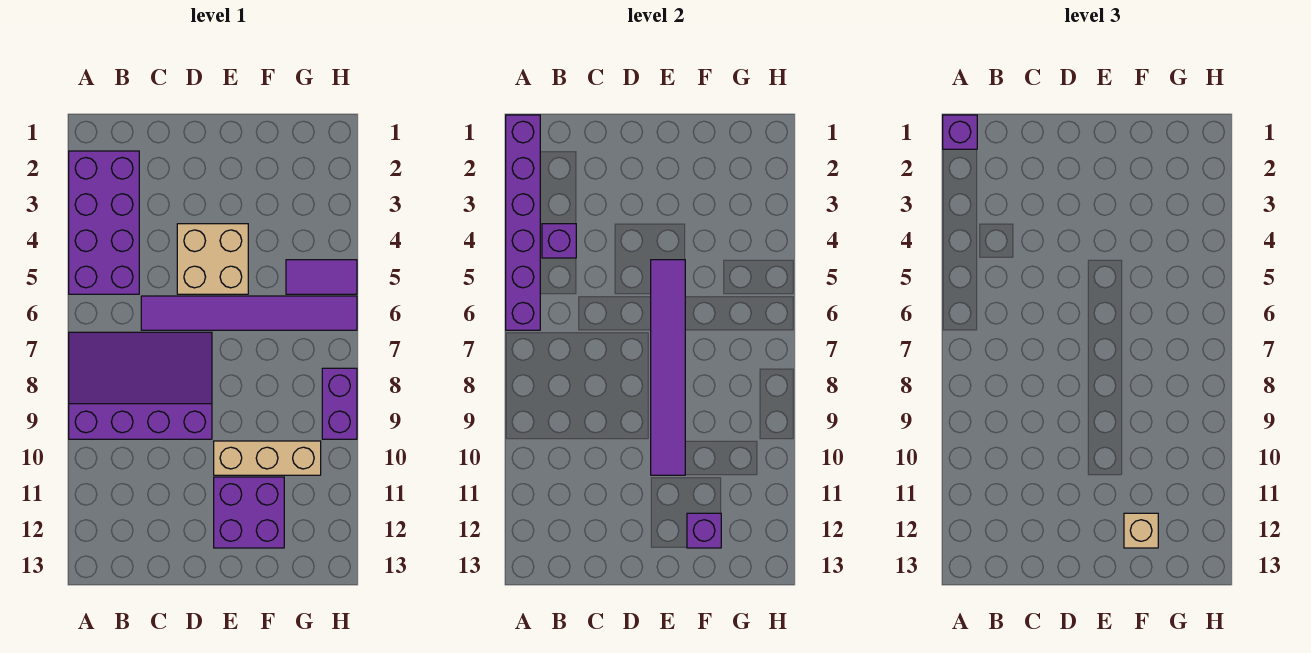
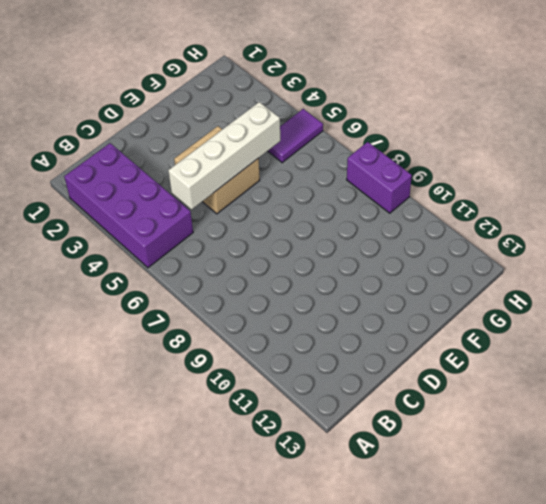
white brick C5:F5 level 2 -> purple tile E5:E10 level 2
none -> purple slope A7:D9 level 1 top 9
none -> purple tile C6:H6 level 1
none -> tan brick E10:G10 level 1

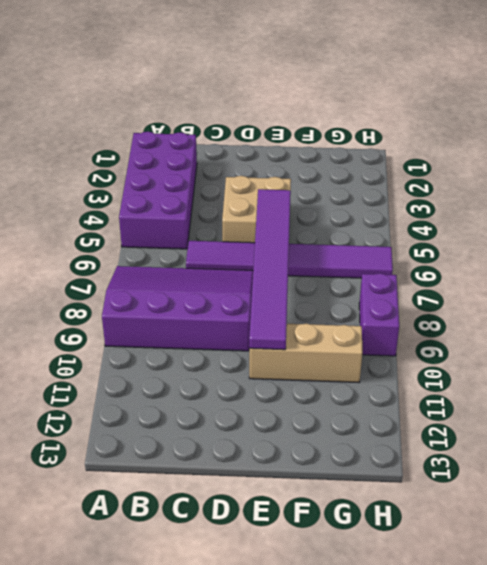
none -> purple brick E11:F12 level 1
none -> purple tile G5:H5 level 1
none -> purple brick A1:A6 level 2

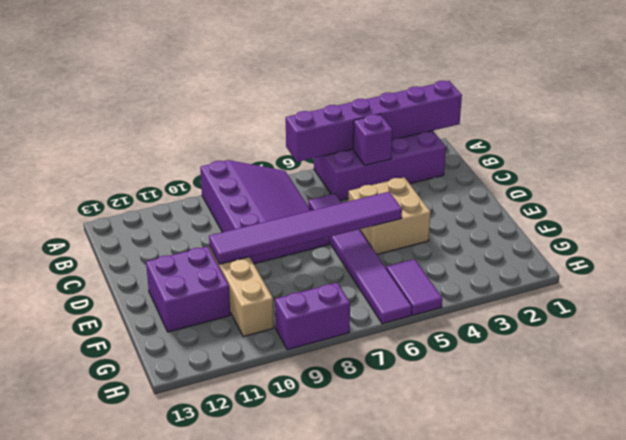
none -> purple brick F12 level 2
none -> purple brick A1 level 3
none -> tan brick F12 level 3

